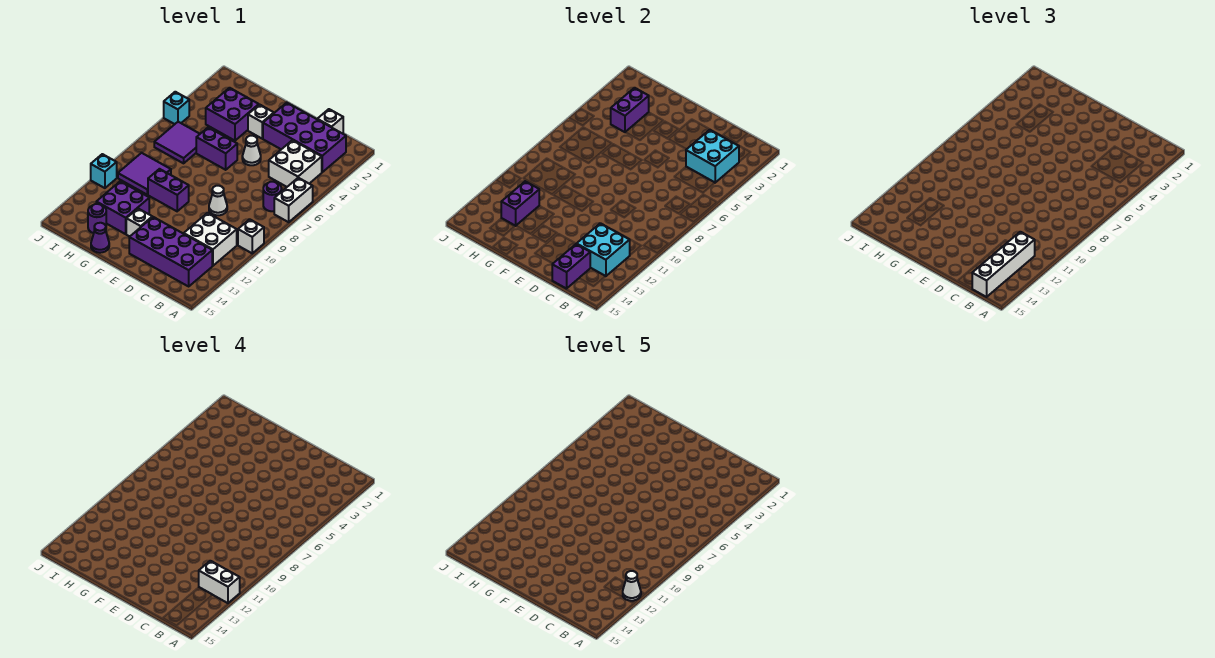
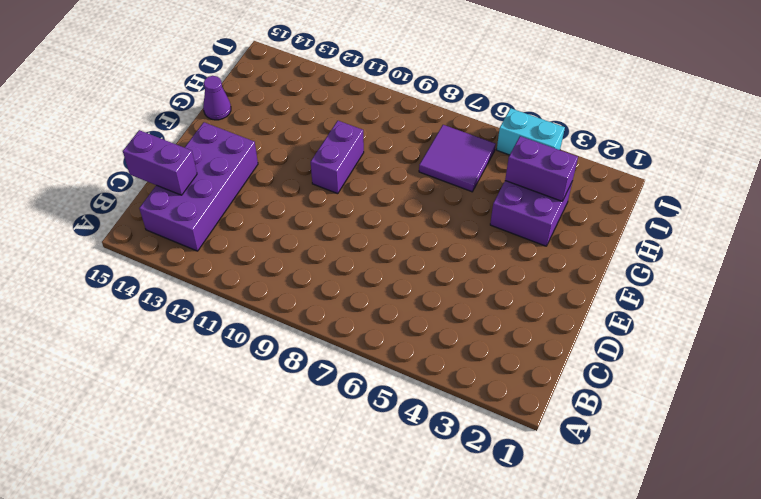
cyan brick J4:J5 level 1 -> cyan brick J5 level 1
none -> white brick A6:A7 level 1
none -> white brick A10 level 1
none -> purple brick B2:E3 level 1
none -> white brick B4:C5 level 1

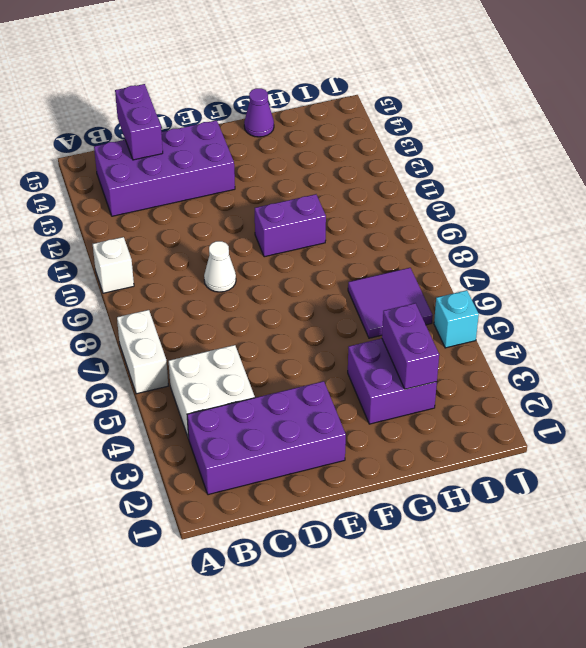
none -> purple round brick B7 level 1
none -> white brick B11:C12 level 1
none -> white brick C1 level 1
none -> white cone E5 level 1

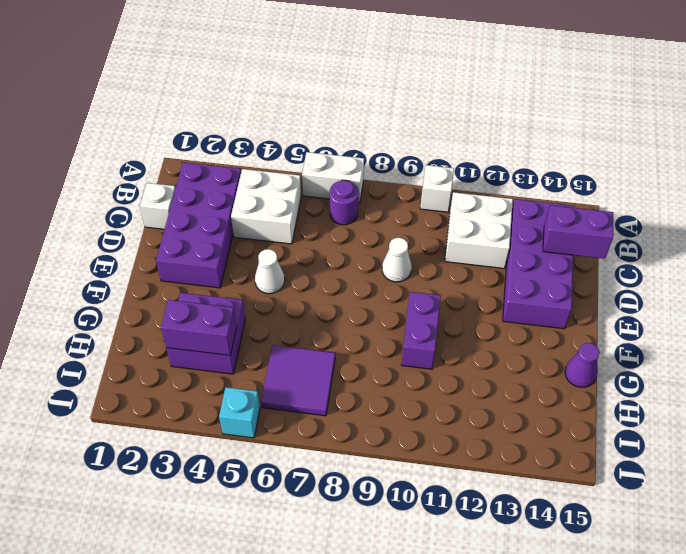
none -> white brick F3 level 1
none -> purple brick F6:G6 level 1
none -> white brick F13 level 1
none -> purple brick G12:H13 level 1

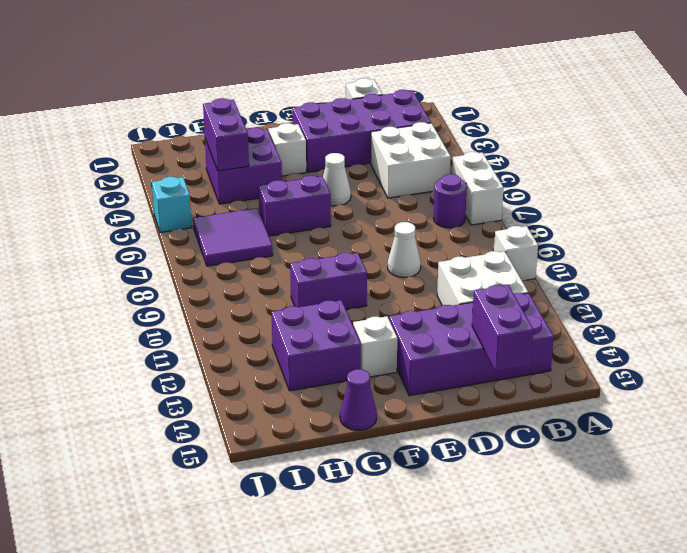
none -> purple tile H9:I10 level 1
none -> purple round brick H14 level 1
none -> cyan brick J11 level 1
none -> cyan brick B3:C4 level 2

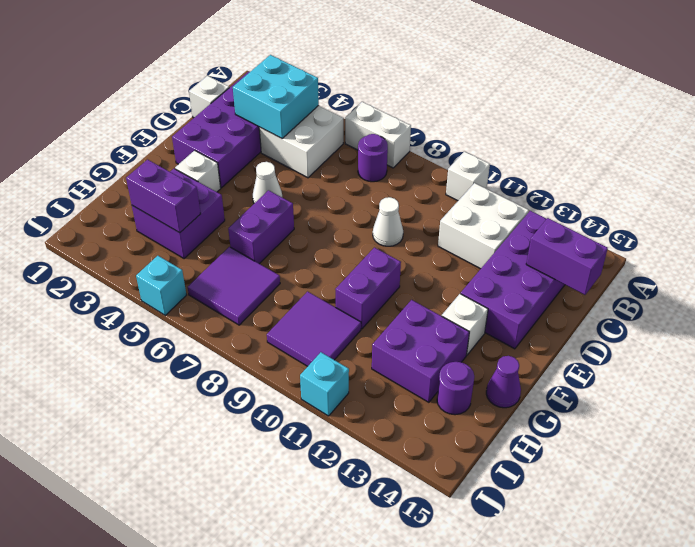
none -> cyan brick B12:C13 level 2
none -> purple brick H12:H13 level 2
none -> white brick B12:B15 level 3
none -> white brick A12:B12 level 4

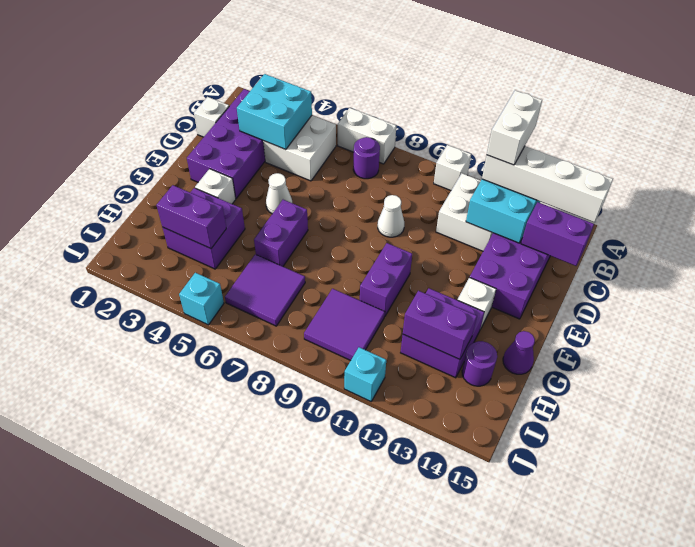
none -> white cone A12 level 5

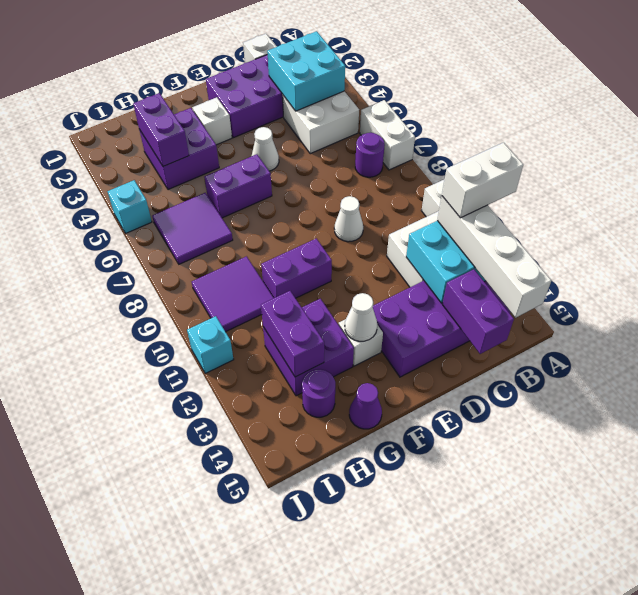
white cone F13 level 2 -> white cone A12 level 5

